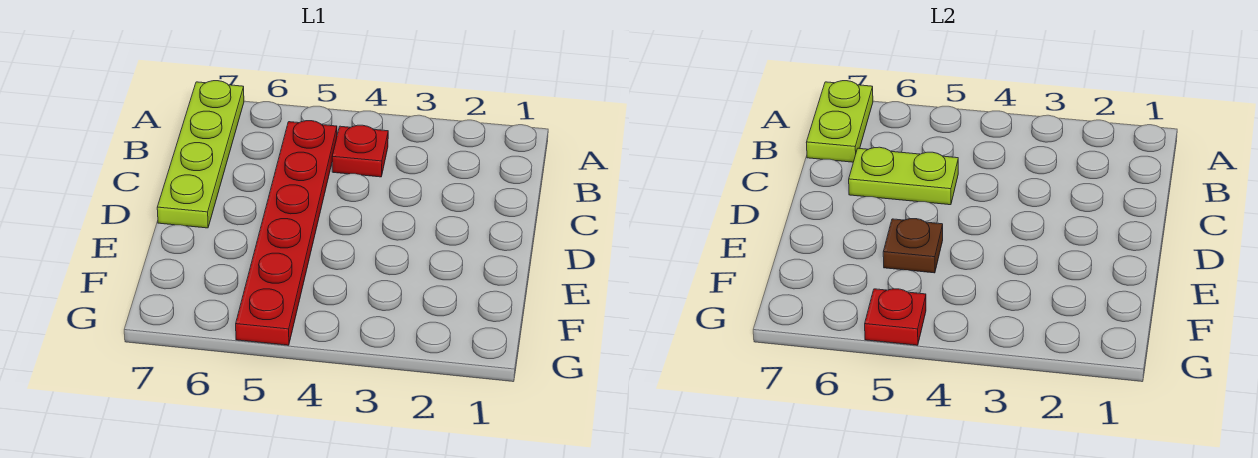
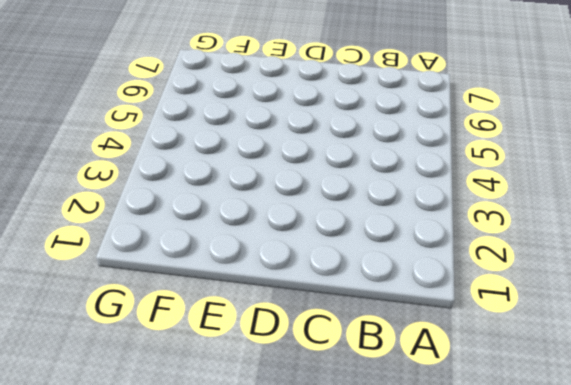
none -> lime plate A7:D7 level 1
none -> red plate B4 level 1

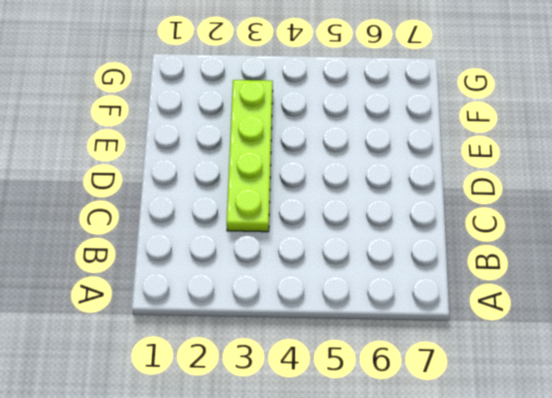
lime plate C3:F3 level 1 -> lime plate A7:D7 level 1
none -> red plate B4 level 1
none -> red plate B5:G5 level 1

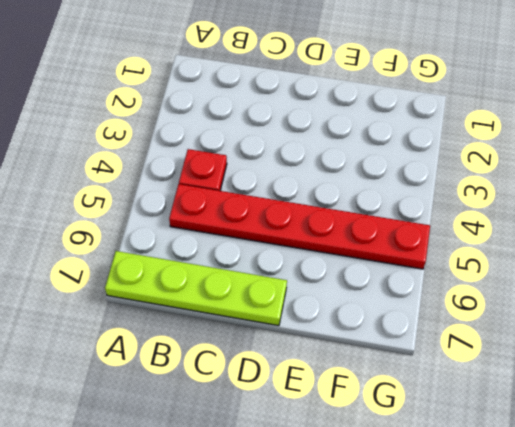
none -> lime plate A7:B7 level 2
none -> lime plate C5:C6 level 2

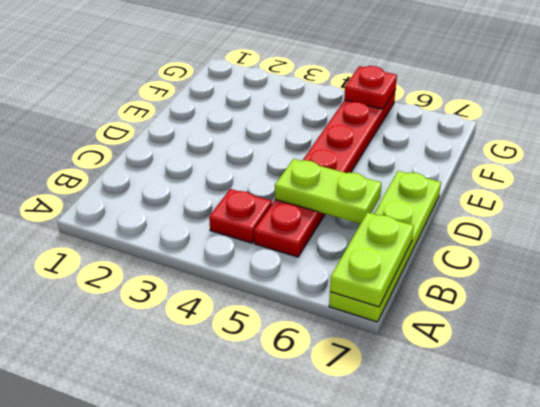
none -> brown plate E5 level 2

